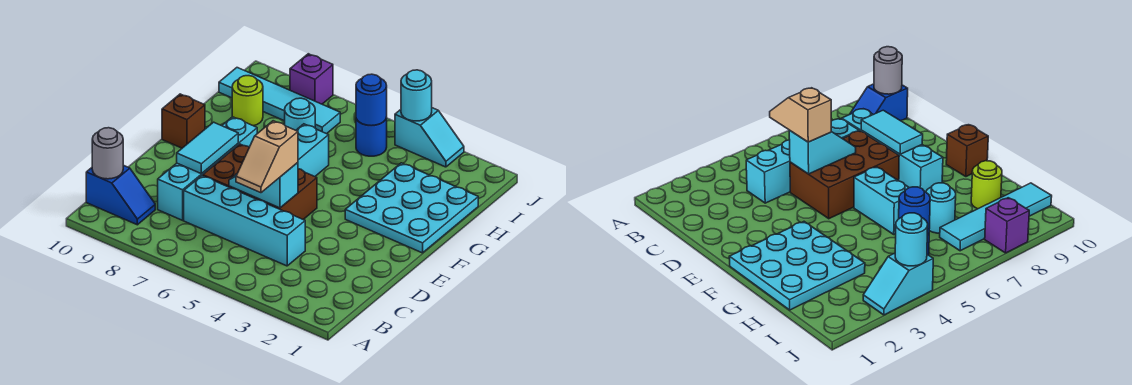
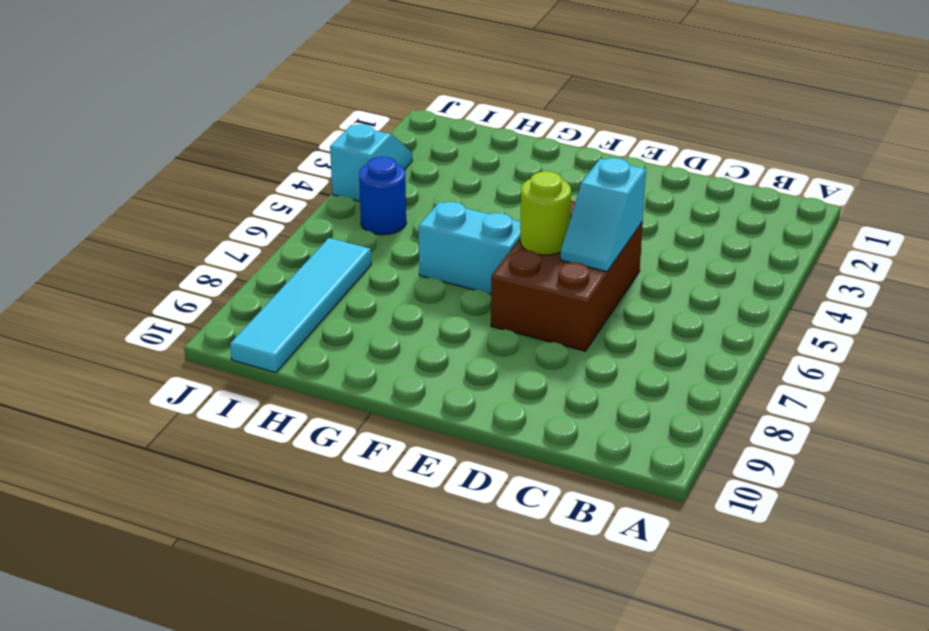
lime round brick E6 level 2 -> lime round brick H9 level 1
none -> blue slope B9:B10 level 1 top 10
none -> cyan brick C4:C7 level 1
none -> cyan brick C8:F8 level 1

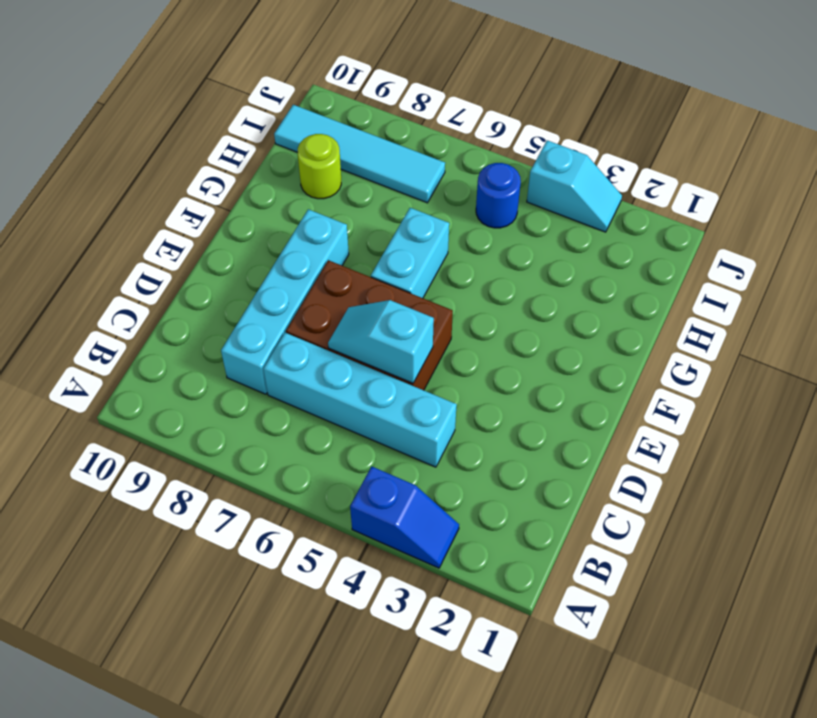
blue slope A3:A4 level 1 top 4 -> blue slope B9:B10 level 1 top 10
none -> cyan plate F1:H3 level 1
none -> brown brick F10 level 1
none -> cyan round brick H7 level 1

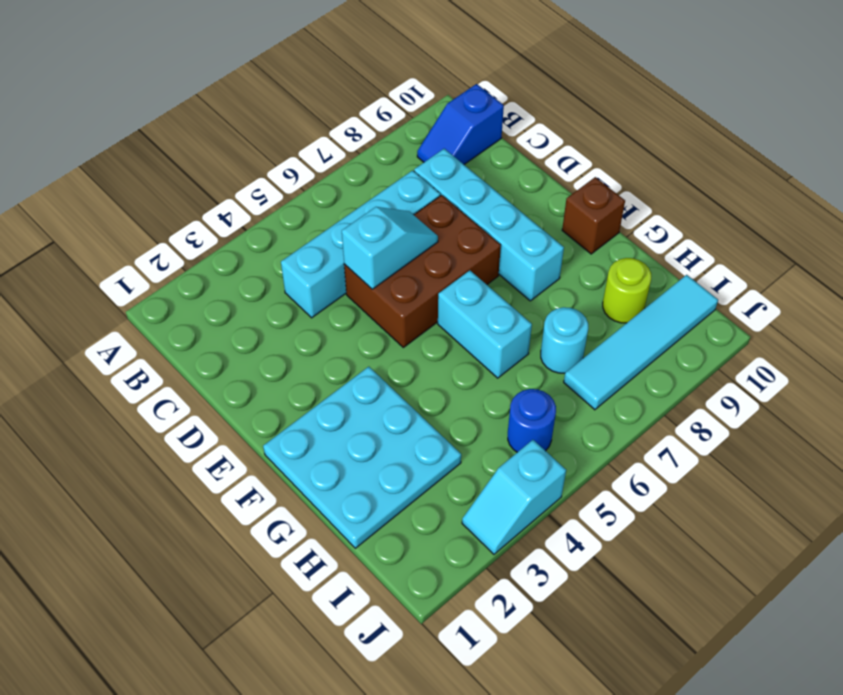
none -> purple brick J8 level 1
none -> grey round brick B10 level 2
none -> cyan tile D8:E8 level 2

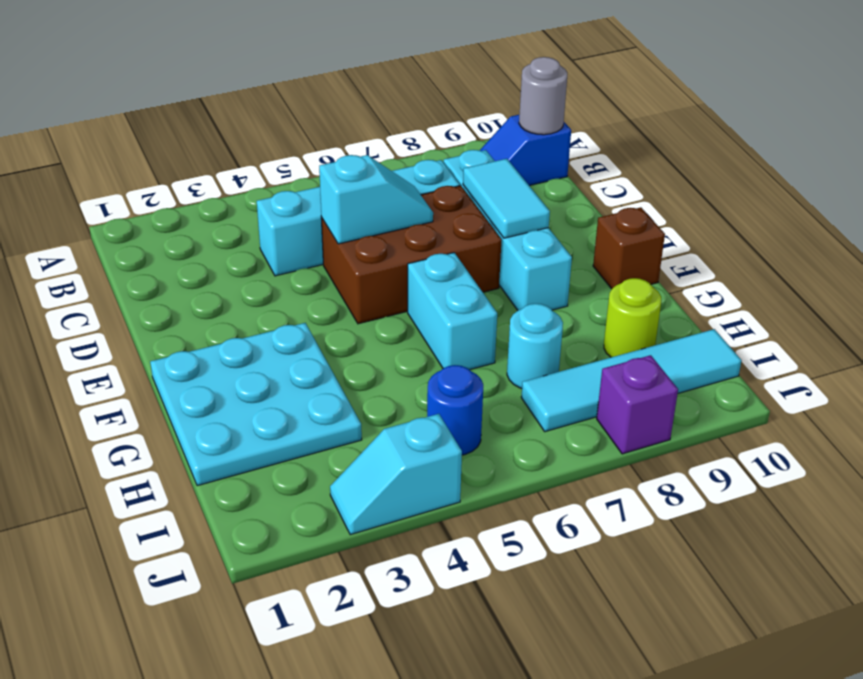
none -> blue round brick I5 level 2
none -> cyan round brick J4 level 2
none -> tan slope C5:D5 level 3 top D

